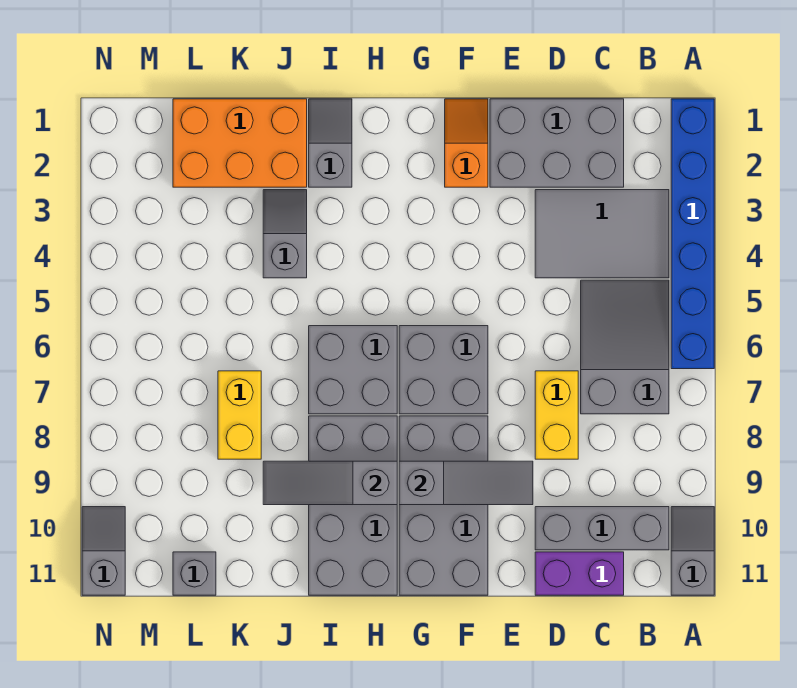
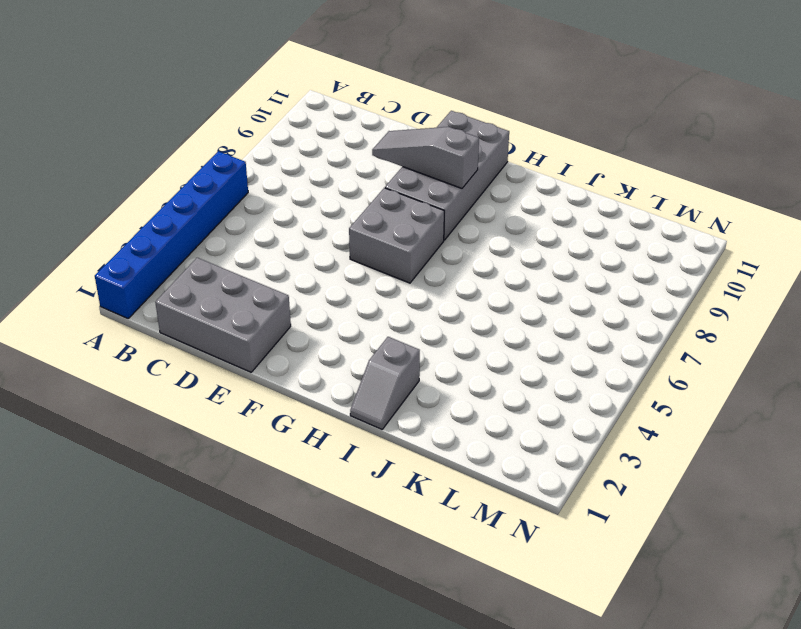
none -> grey slope A10:A11 level 1 top 11
none -> grey tile B3:D4 level 1
none -> grey slope B5:C7 level 1 top 7

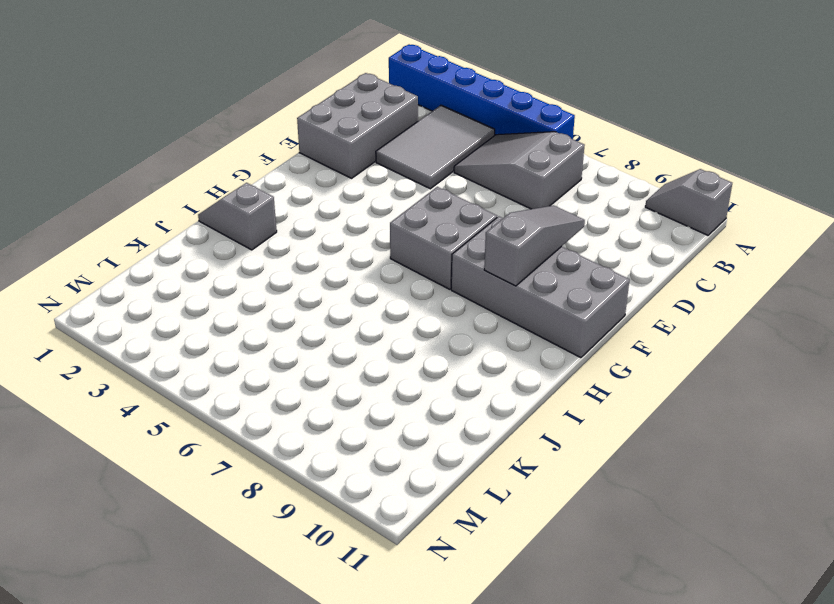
none -> grey brick B10:D10 level 1
none -> purple brick C11:D11 level 1
none -> yellow brick D7:D8 level 1

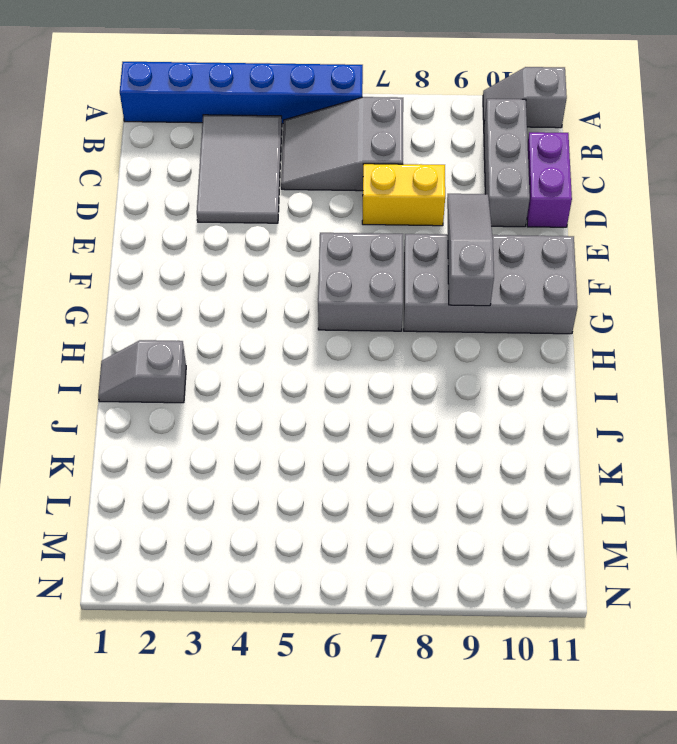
none -> grey brick C1:E2 level 1
none -> orange slope F1:F2 level 1 top 2
none -> grey brick H6:I7 level 1

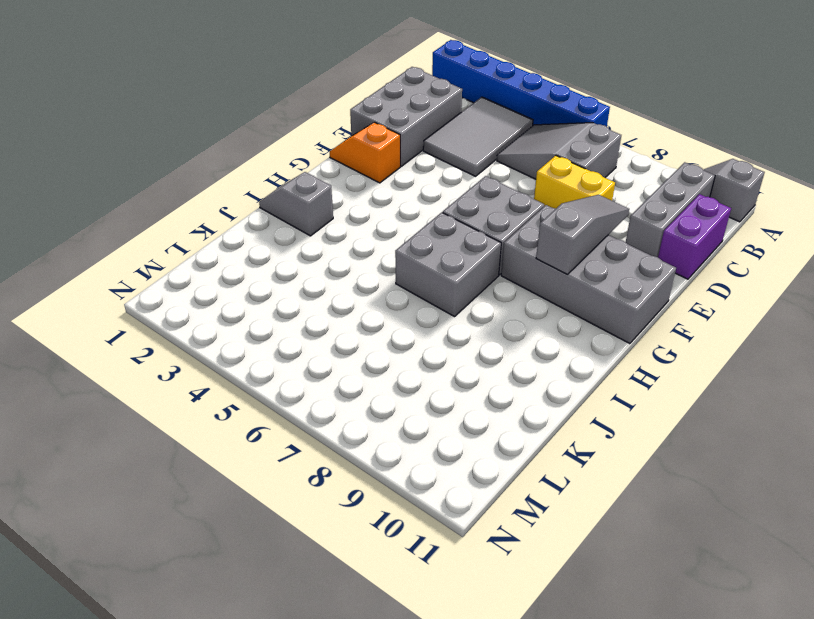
none -> grey brick H8:I11 level 1
none -> orange brick J1:L2 level 1
none -> grey slope J3:J4 level 1 top 4

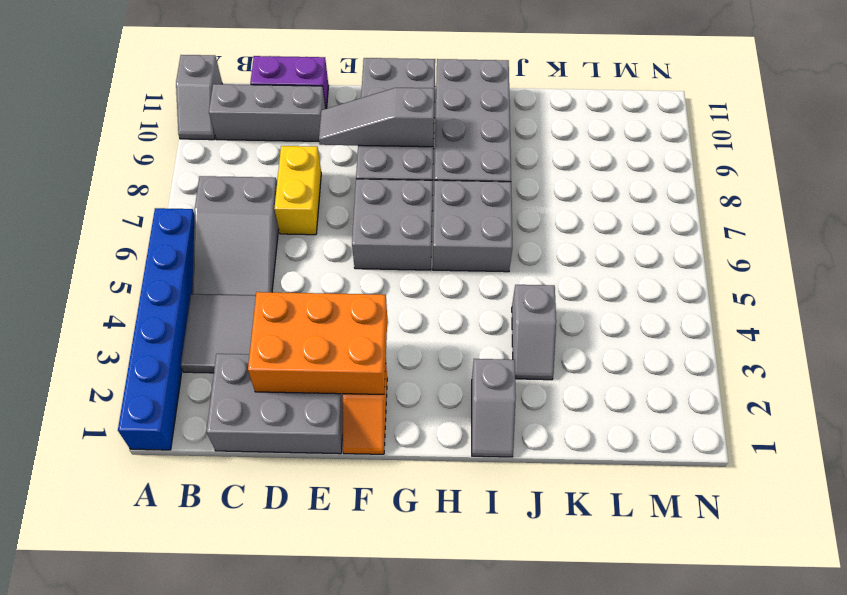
orange brick D2:F3 level 2 -> orange brick J1:L2 level 1
none -> yellow brick K7:K8 level 1
none -> grey brick L11 level 1
none -> grey slope N10:N11 level 1 top 11

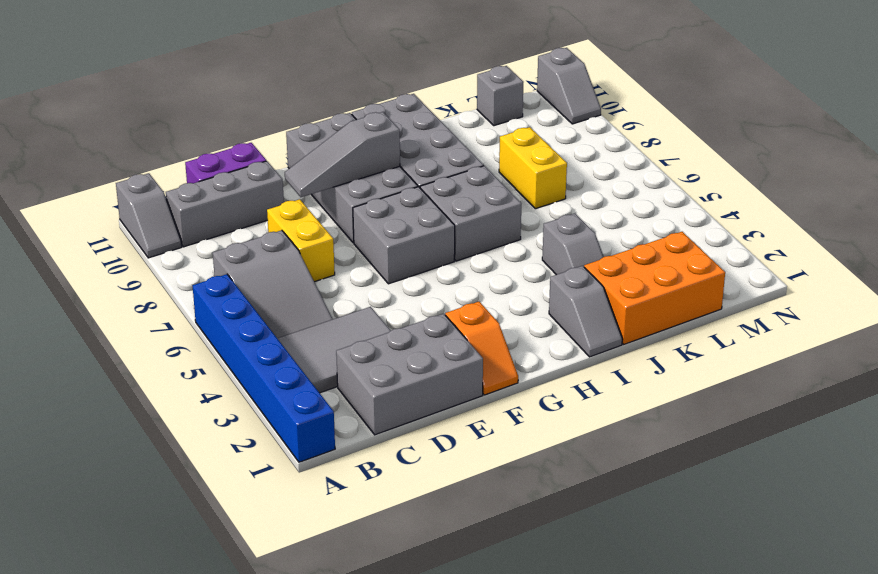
none -> grey slope H9:J9 level 2 top H

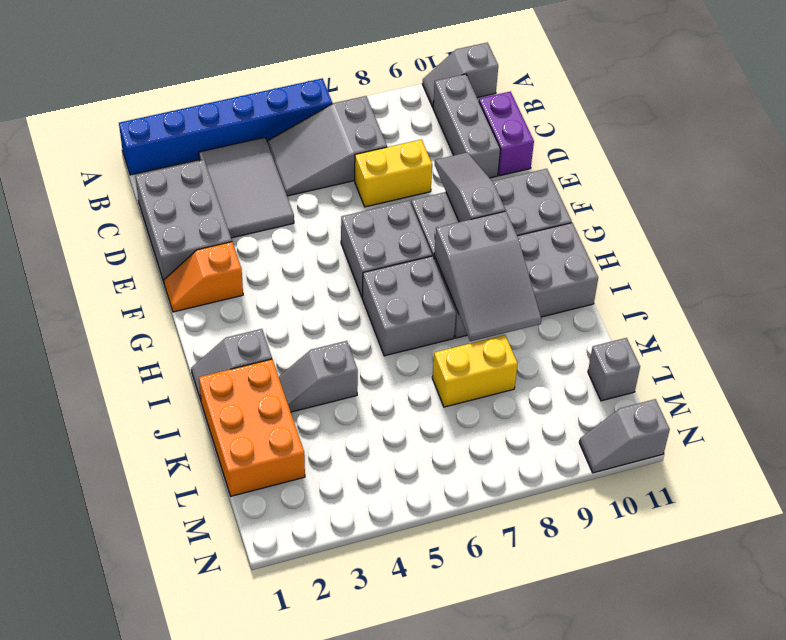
grey slope H8:J9 level 2 top H -> grey slope H9:J9 level 2 top H

